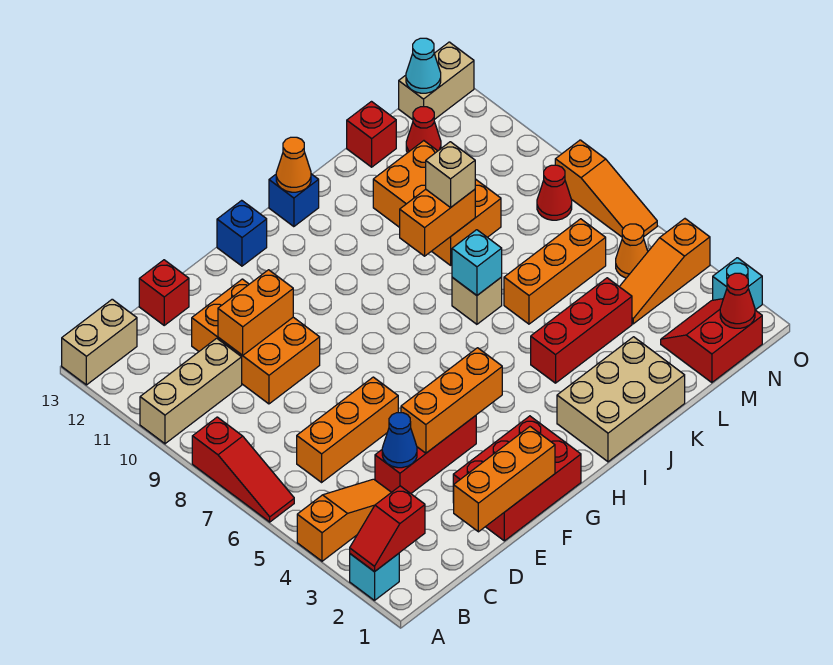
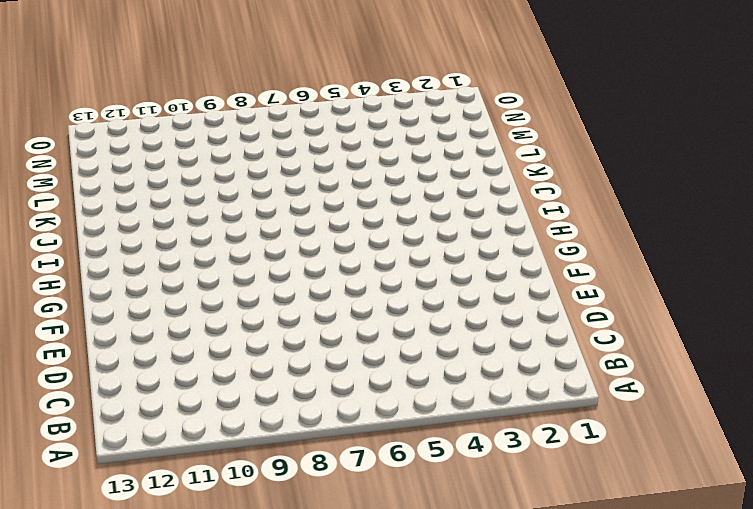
none -> cyan brick A2 level 1
none -> orange slope A4:C4 level 1 top A
none -> red slope A6:A8 level 1 top 8
none -> tan brick A10:C10 level 1

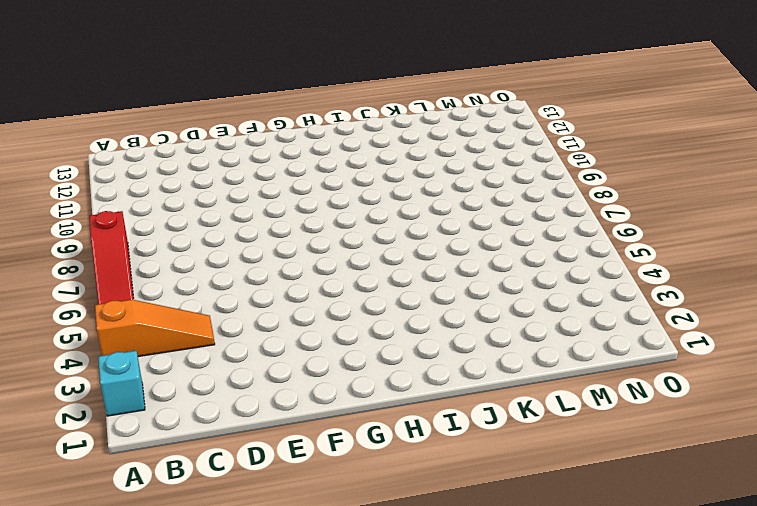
none -> tan brick A10:C10 level 1
none -> tan brick A13:B13 level 1
none -> orange brick C6:E6 level 1
none -> red brick D4:F4 level 1

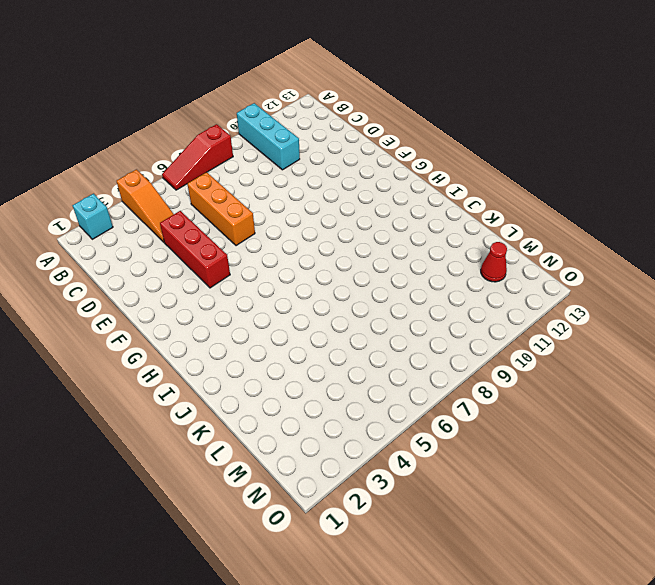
cyan brick A10:C10 level 1 -> tan brick A10:C10 level 1
none -> tan brick A13:B13 level 1
none -> orange brick D9:E11 level 1
none -> red brick D13 level 1
none -> red brick E1:G2 level 1

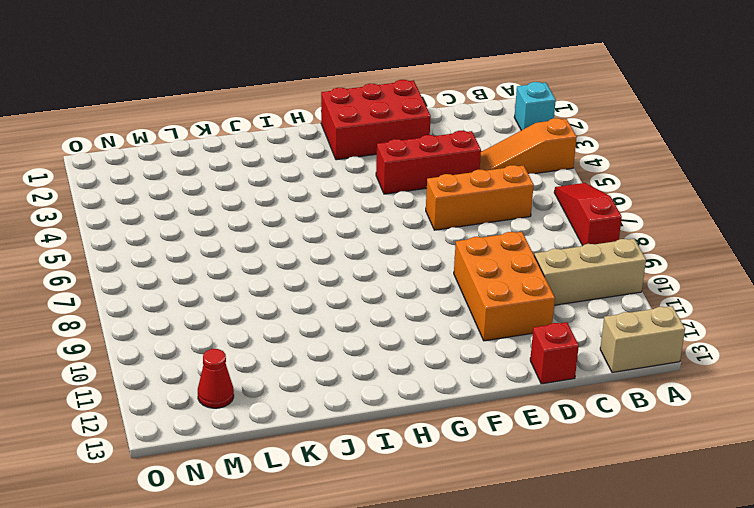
none -> blue brick G13 level 1
none -> tan brick I1:K2 level 1
none -> blue brick I13 level 1
none -> red brick J4:L4 level 1

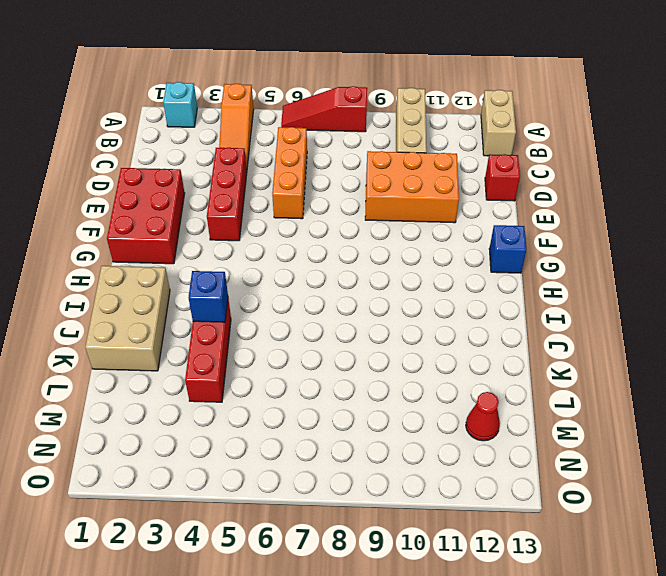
blue brick J4 level 2 -> blue brick I13 level 1
none -> tan brick J7 level 1
none -> orange brick K6:M6 level 1
none -> orange brick K9:L11 level 1
none -> red brick L13 level 1

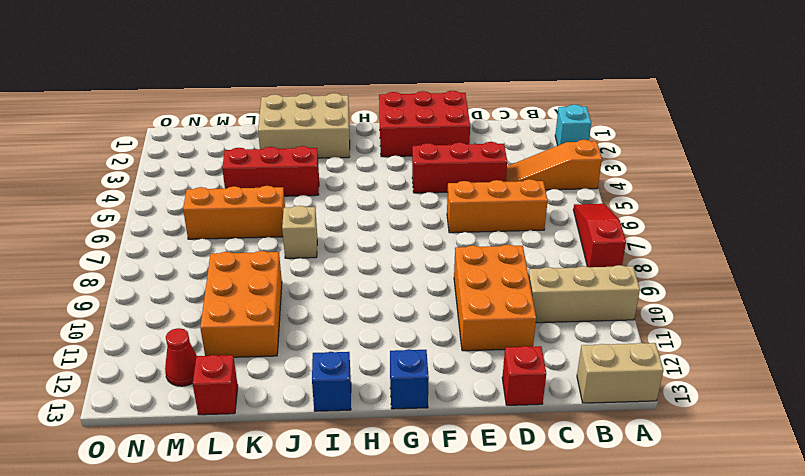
none -> red slope M1:N2 level 1 top 1
none -> orange slope M4:O4 level 1 top O
none -> orange cone N5 level 1
none -> red cone N8 level 1

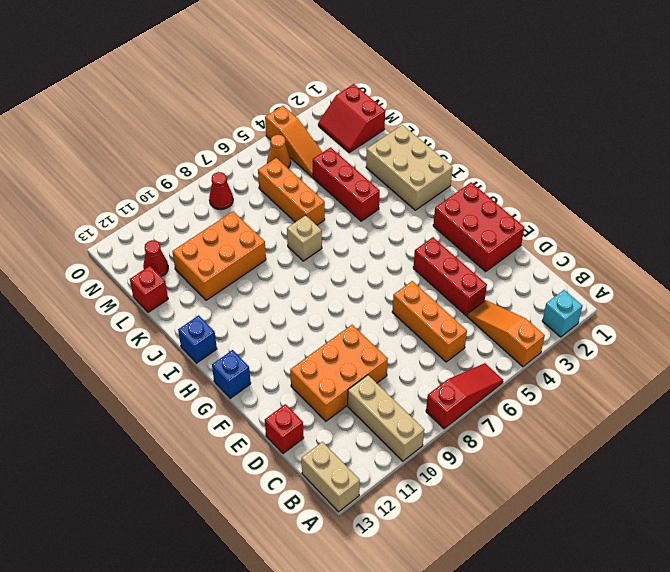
none -> tan brick N13:O13 level 1
none -> cyan brick O2 level 1
none -> orange slope O6:O8 level 1 top 8
none -> red slope A2:B2 level 2 top B

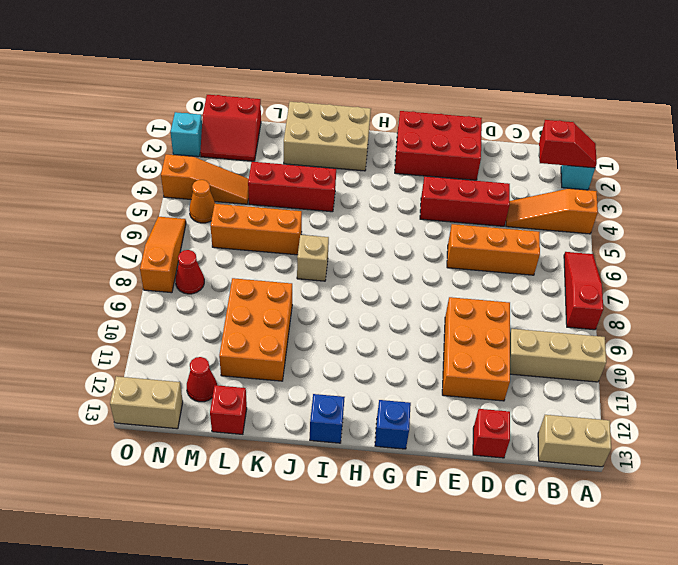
none -> orange brick D1:F1 level 2
none -> blue cone D4 level 2
none -> orange brick D10:E10 level 2
none -> orange brick E4:G4 level 2

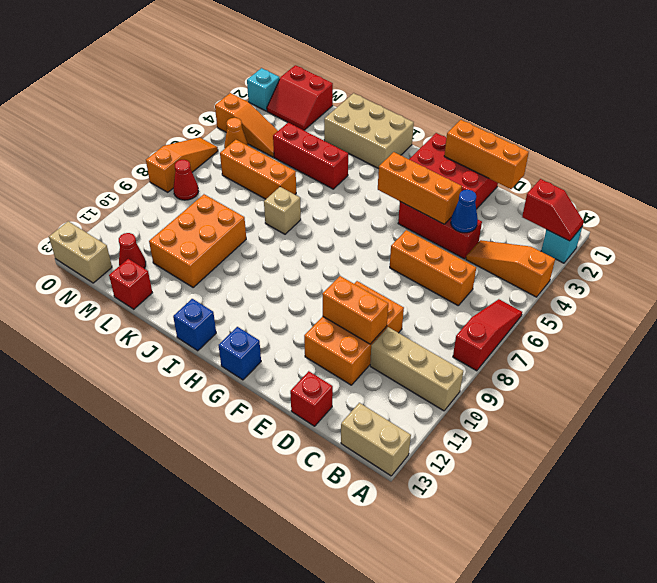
none -> orange cone I13 level 2
none -> cyan brick J7 level 2
none -> orange brick J9:K9 level 2
none -> red cone N1 level 2

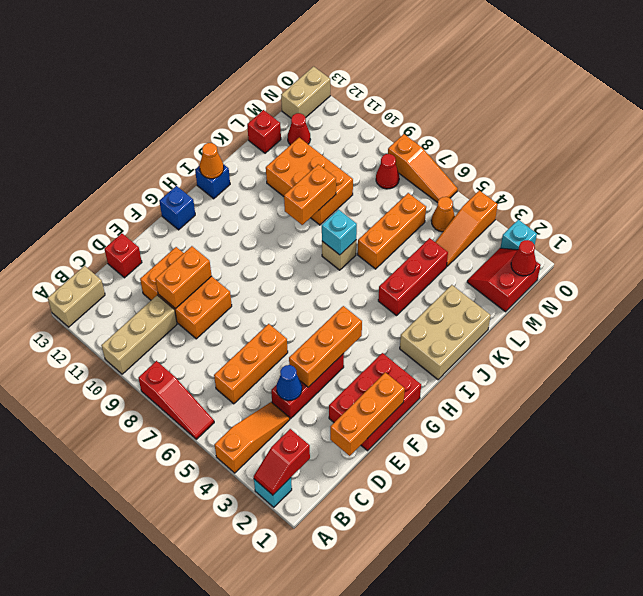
none -> cyan cone N13 level 2
none -> tan brick K9 level 3

